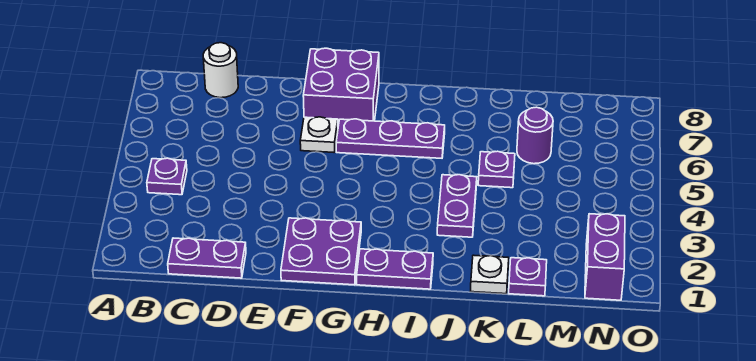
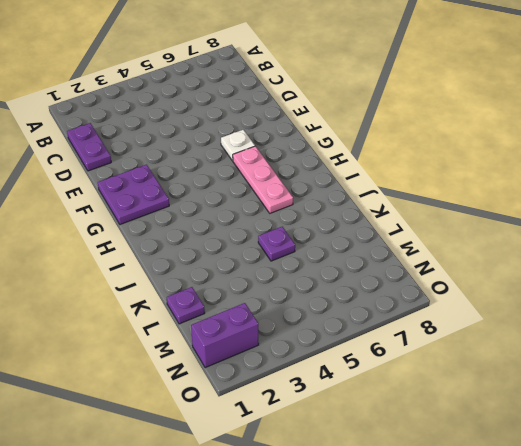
pink plate G6:I6 level 1 -> purple plate G6:I6 level 1
none -> purple plate B4 level 1
none -> white round brick C8 level 1
none -> purple brick F7:G8 level 1

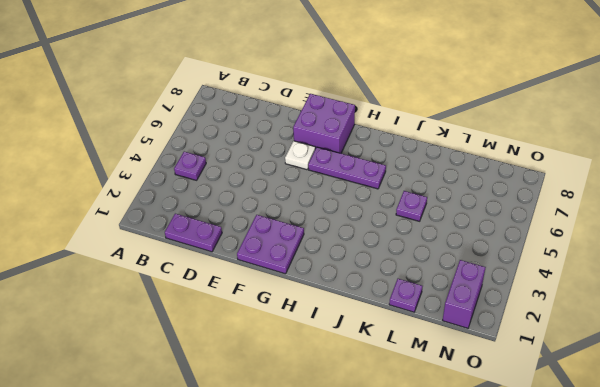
none -> white round brick C8 level 1
none -> purple plate H1:I1 level 1
none -> purple plate J3:J4 level 1

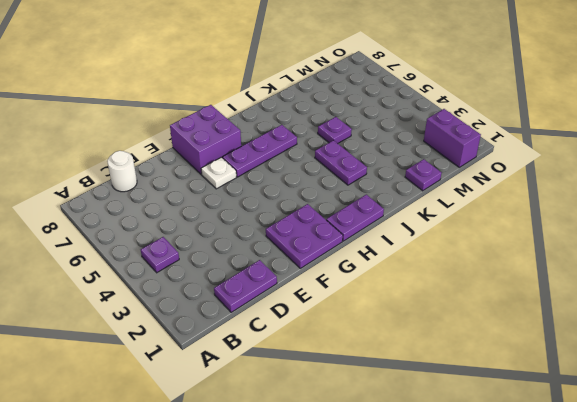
none -> white plate K1 level 1
none -> purple round brick L6 level 1

